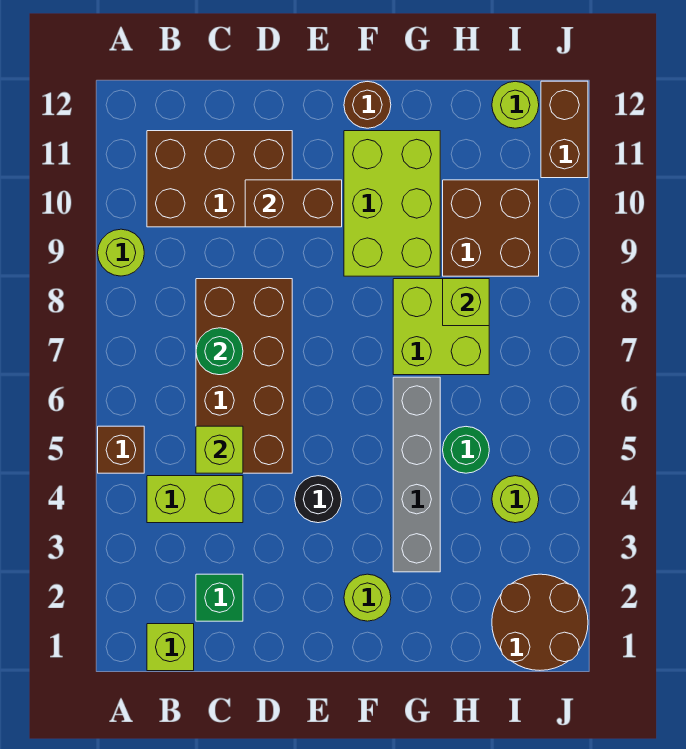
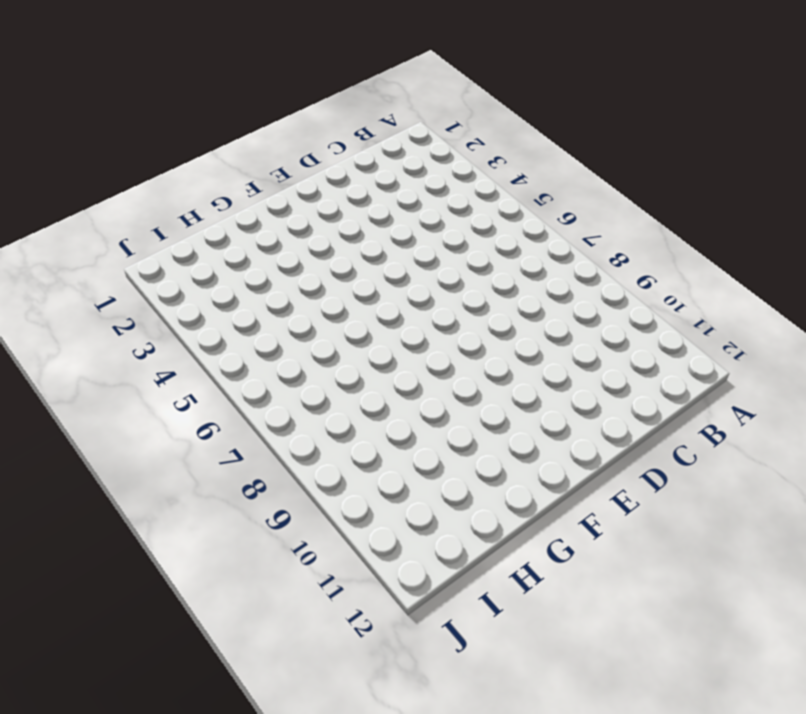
none -> brown brick A5 level 1
none -> lime round brick A9 level 1
none -> lime brick B1 level 1

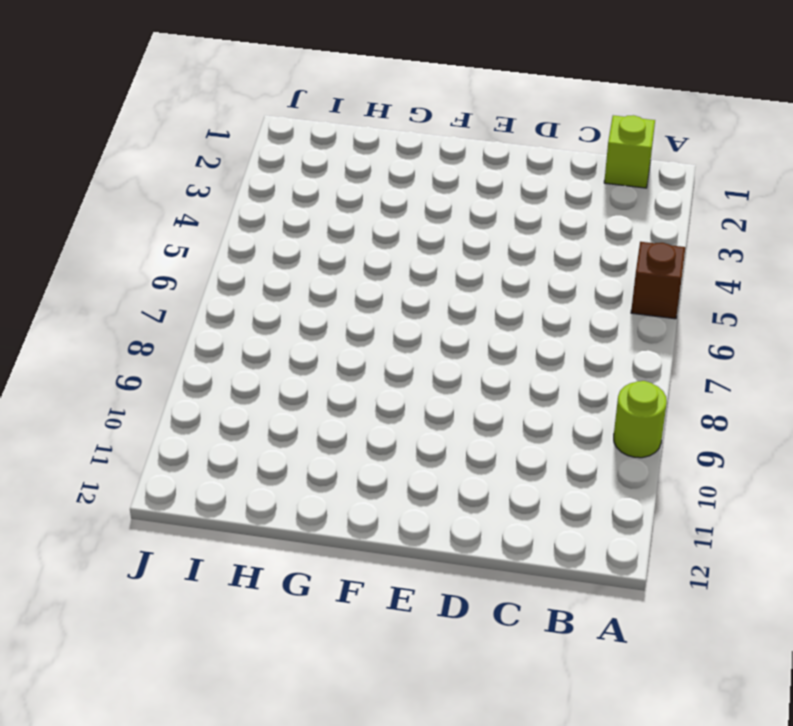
none -> lime brick B4:C4 level 1
none -> brown brick B10:D11 level 1
none -> green brick C2 level 1

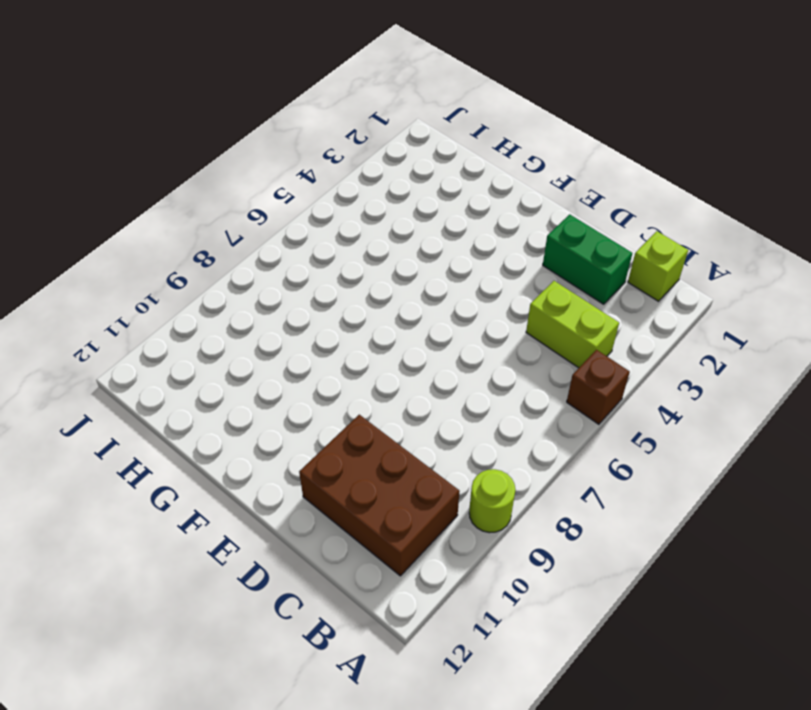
green brick C2:D2 level 1 -> green brick C2 level 1
none -> brown brick C5:D8 level 1
none -> black round brick E4 level 1
none -> lime round brick F2 level 1

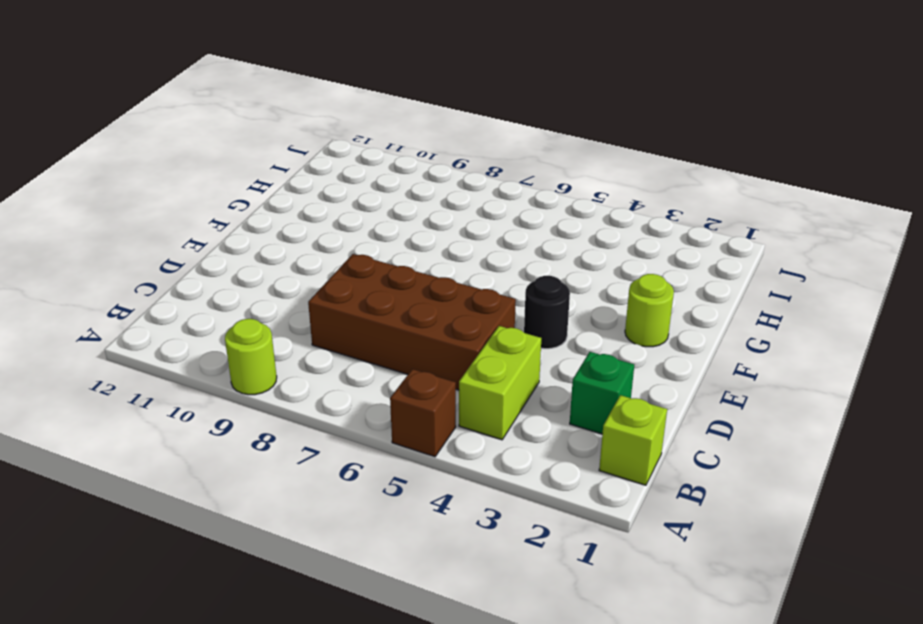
none -> brown brick B10:D11 level 1
none -> lime brick F9:G11 level 1
none -> brown round brick F12 level 1

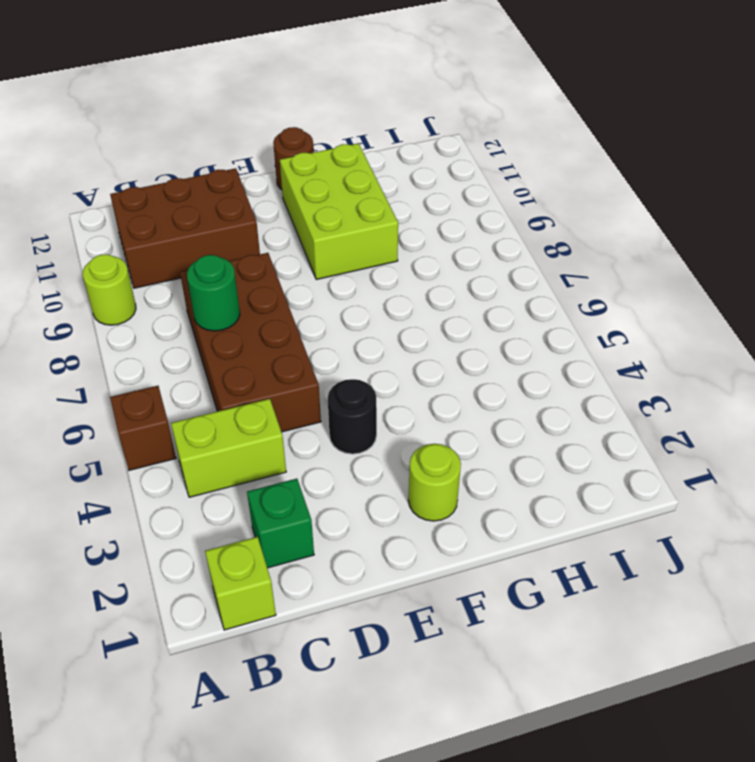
none -> grey brick G3:G6 level 1
none -> lime brick G7:H8 level 1
none -> green round brick H5 level 1

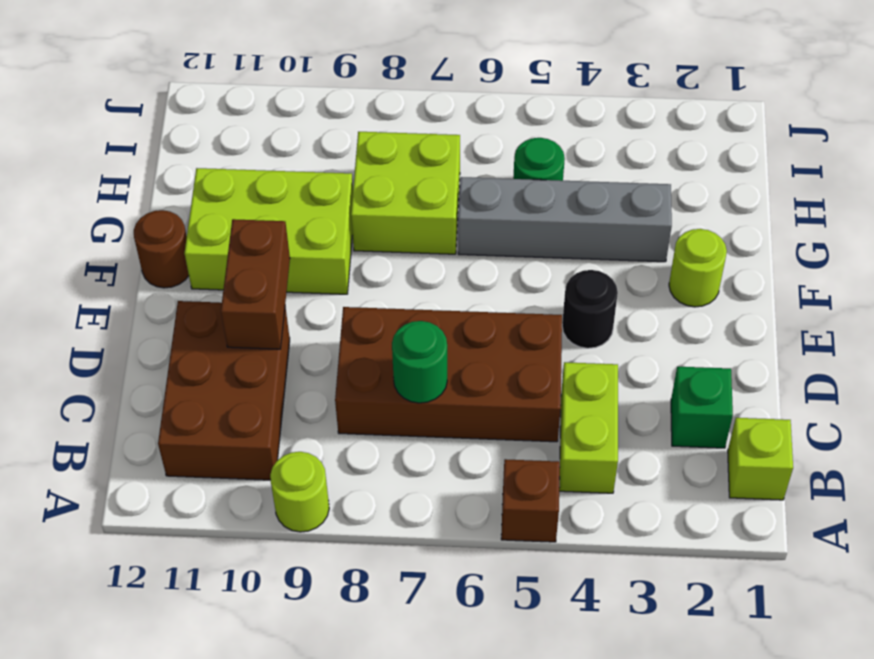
none -> brown brick H9:I10 level 1
none -> brown round brick I1:J2 level 1
none -> lime round brick I4 level 1

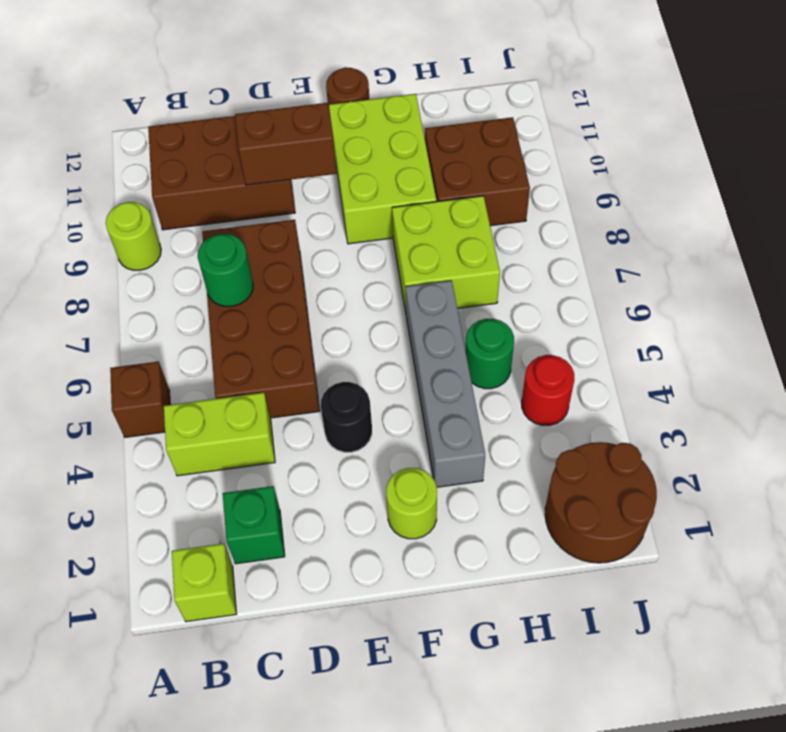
red round brick I4 level 1 -> lime round brick I4 level 1
none -> lime round brick I12 level 1
none -> brown brick J11:J12 level 1
none -> lime brick C5 level 2

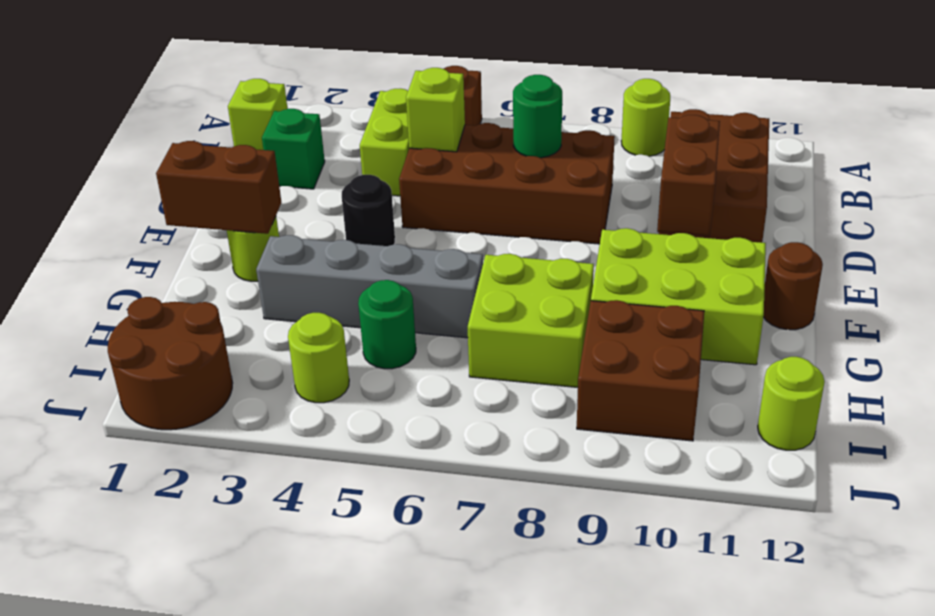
brown brick F1:F2 level 2 -> brown brick J11:J12 level 1
none -> lime brick H8 level 2

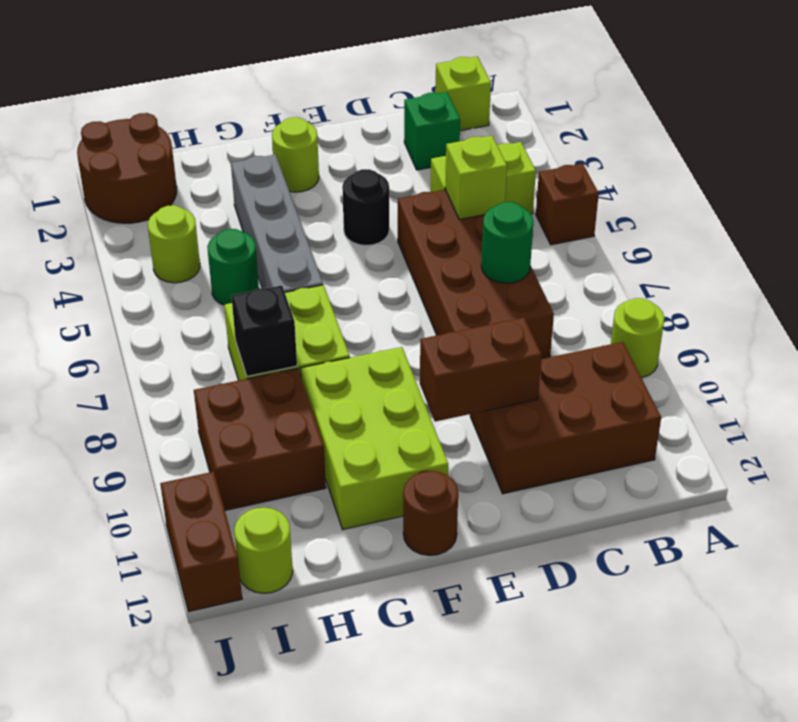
black brick H8 level 2 -> lime brick H8 level 2

